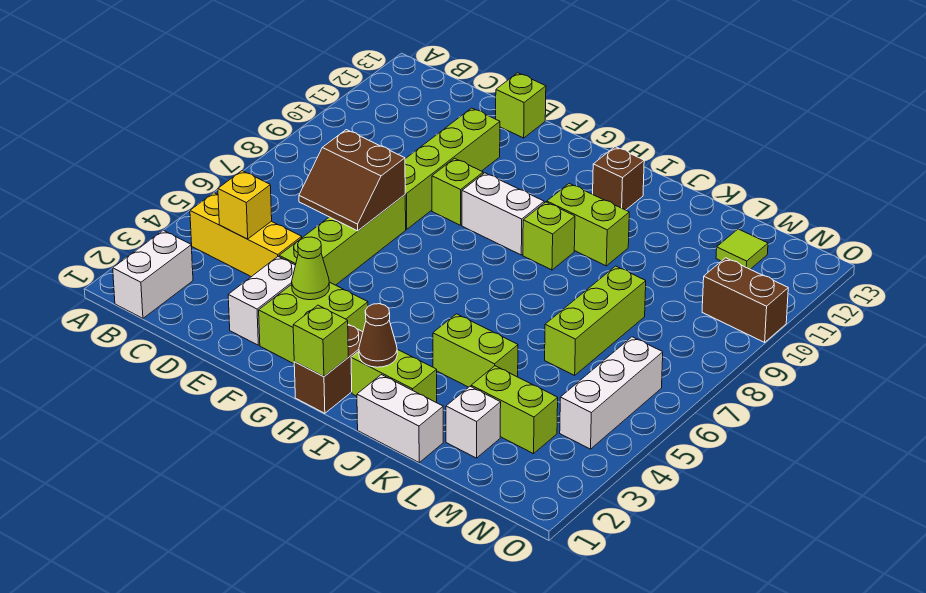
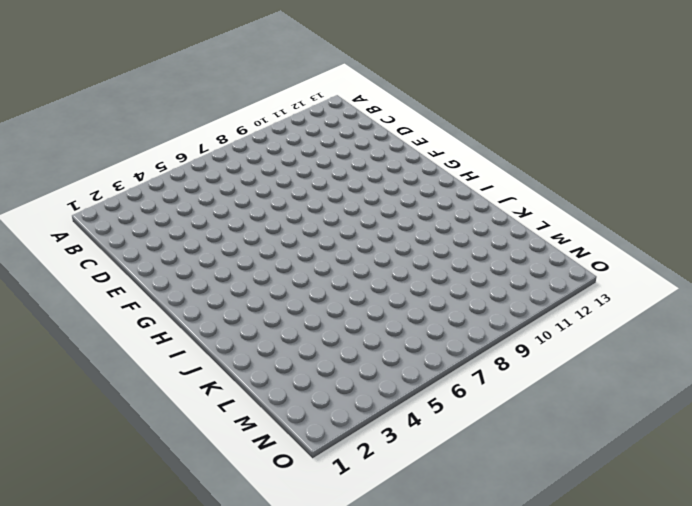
none -> white brick B1:B2 level 1
none -> yellow brick B4:D4 level 1
none -> white brick E2:E3 level 1

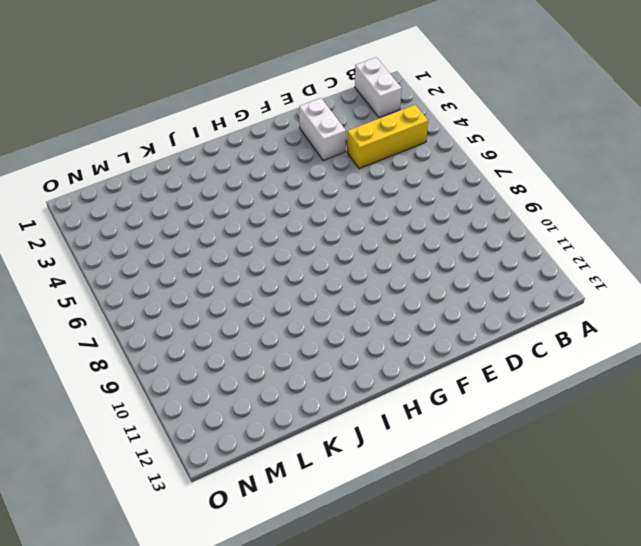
none -> lime brick E4:E7 level 1
none -> lime brick E8:E11 level 1
none -> lime brick E13 level 1

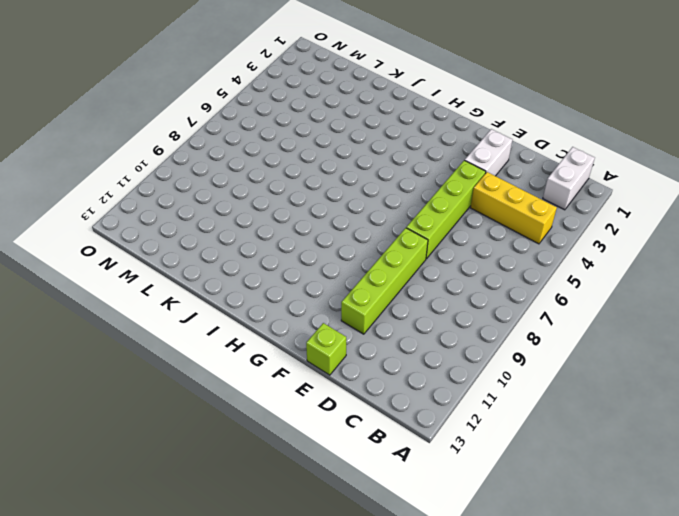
none -> lime brick F2:G3 level 1
none -> lime brick F9 level 1
none -> white brick G9:H9 level 1

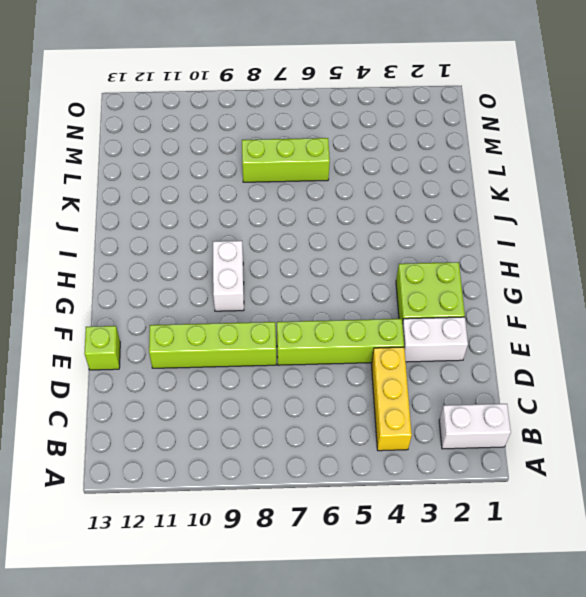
none -> lime brick F9 level 1
none -> brown brick H1:H2 level 1
none -> lime brick I2:J2 level 1

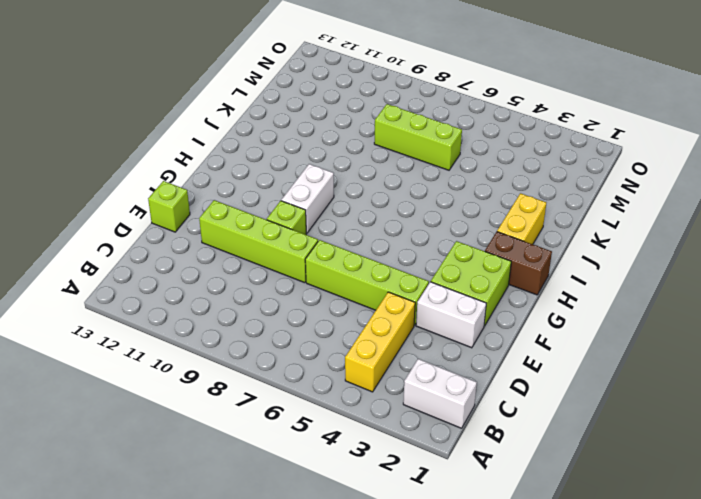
yellow brick I2:J2 level 1 -> lime brick I2:J2 level 1
none -> lime brick I9 level 1
none -> lime brick I10:J10 level 1
none -> brown brick I12 level 1

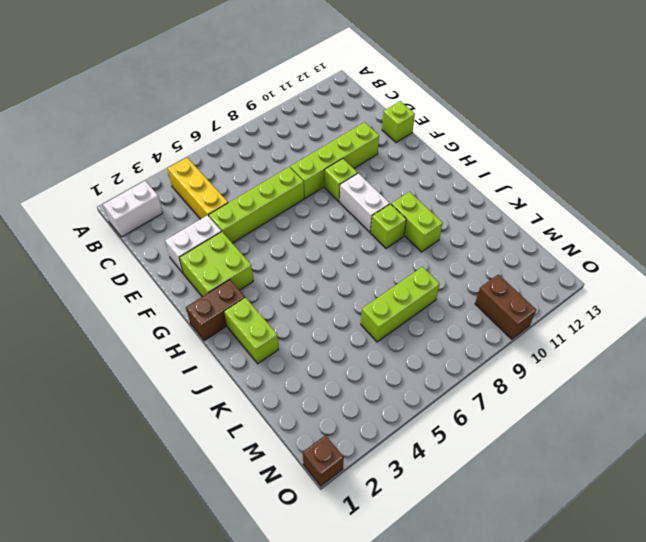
brown brick O1 level 1 -> brown brick I12 level 1
none -> white brick J1:K1 level 1
none -> lime brick J4:K4 level 1
none -> white brick L2 level 1

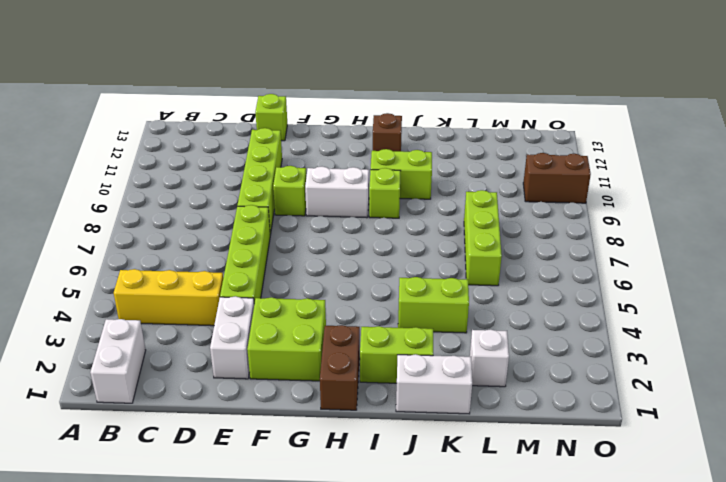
none -> lime brick L3:M3 level 1
none -> lime tile M12 level 1
none -> white brick N4:N6 level 1

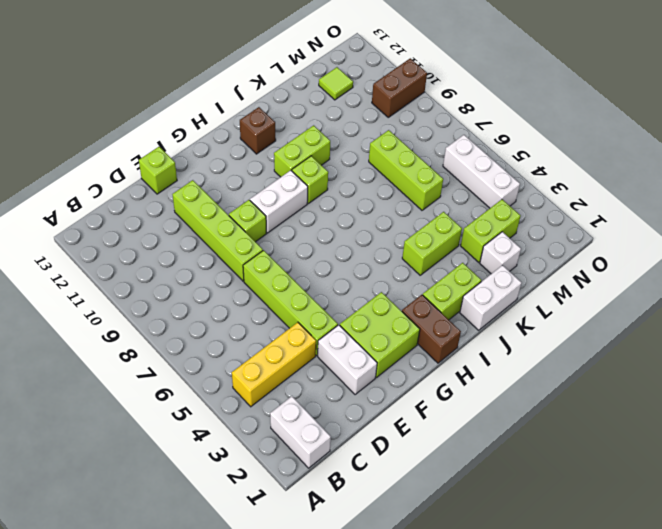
none -> yellow brick C4 level 2
none -> brown slope D6:E7 level 2 top 7
none -> lime cone F3 level 2

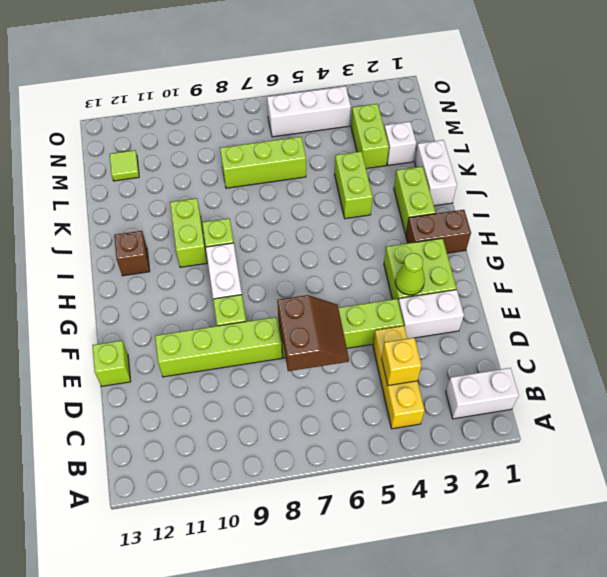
none -> brown brick N10:O10 level 1
none -> lime brick H1 level 2
none -> brown cone I2 level 2

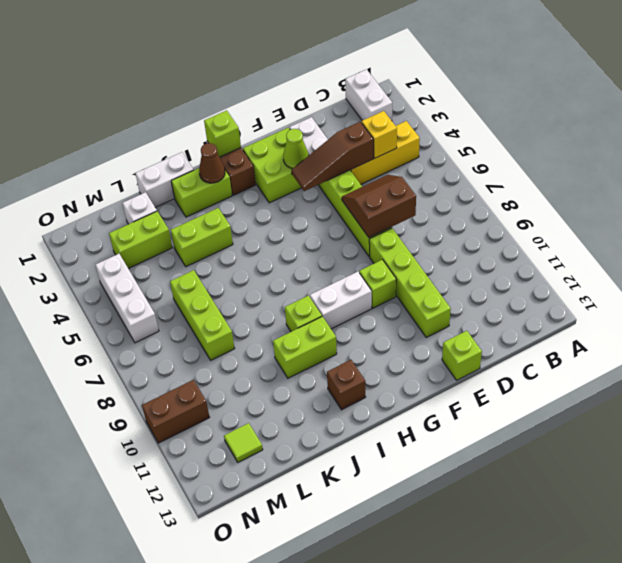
brown slope D4:F4 level 2 top D -> none

